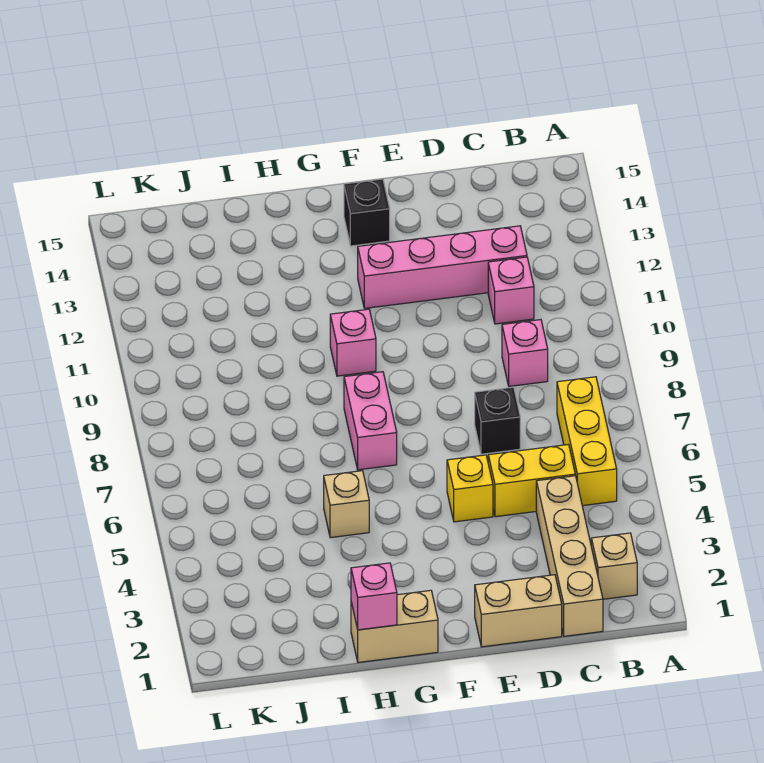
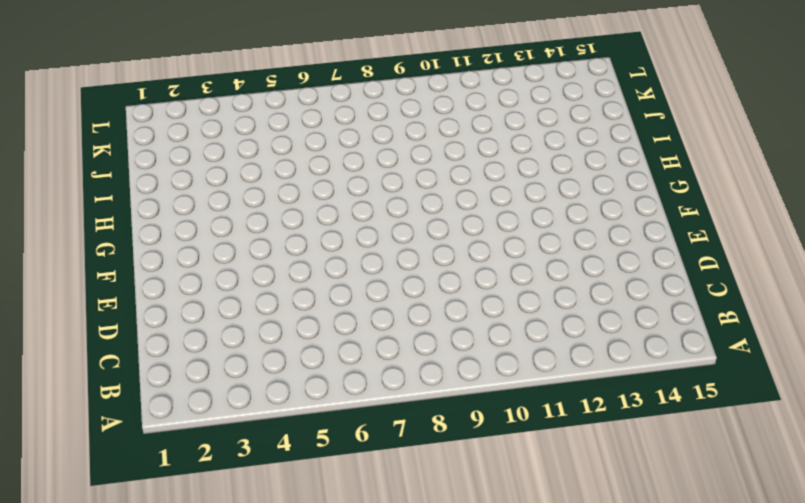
none -> tan brick B2 level 1
none -> yellow brick B5:B7 level 1
none -> tan brick C1:C4 level 1

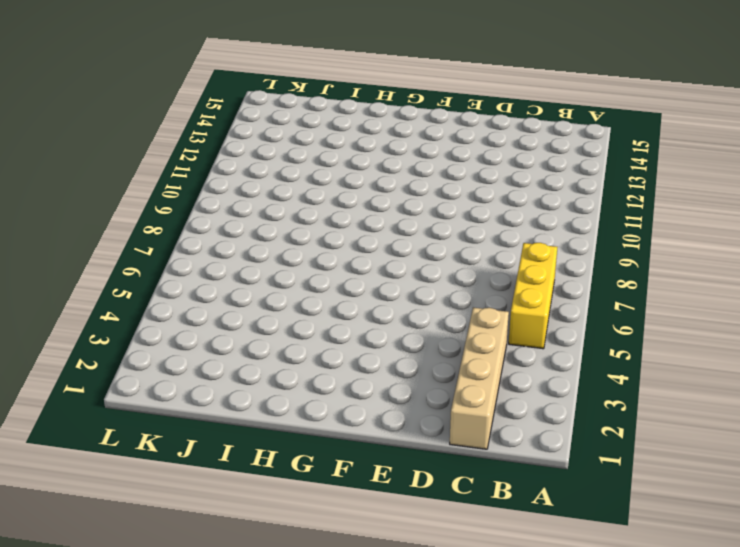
none -> tan brick B2 level 1
none -> yellow brick C5:D5 level 1
none -> pink brick C9 level 1

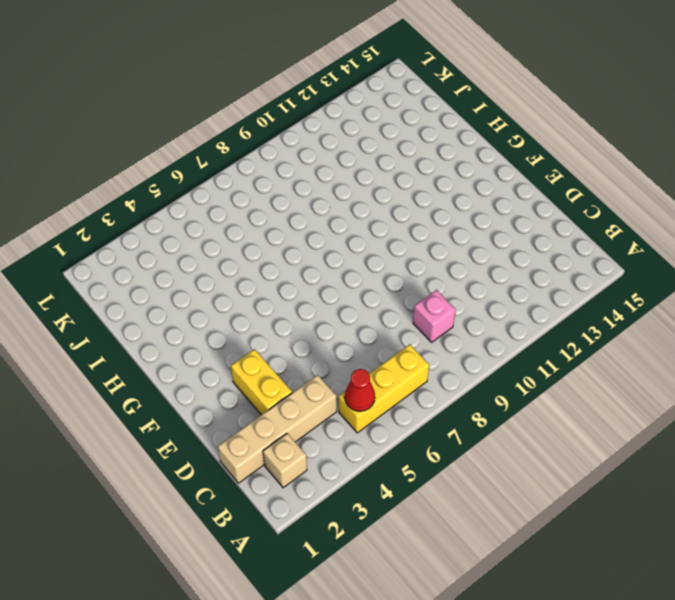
red cone B5 level 2 -> none
yellow brick D3:E3 level 1 -> yellow brick C5:D5 level 1
none -> pink brick C11 level 1
none -> pink brick C12:F12 level 1
none -> tan brick D1:E1 level 1

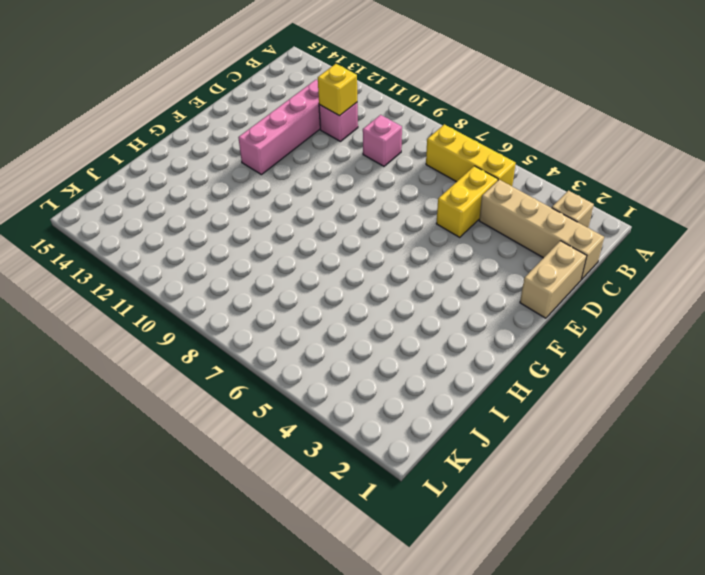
yellow brick C11 level 2 -> yellow brick E5 level 1
none -> black brick D7 level 1
none -> black brick F14 level 1
none -> tan brick G1:H1 level 1

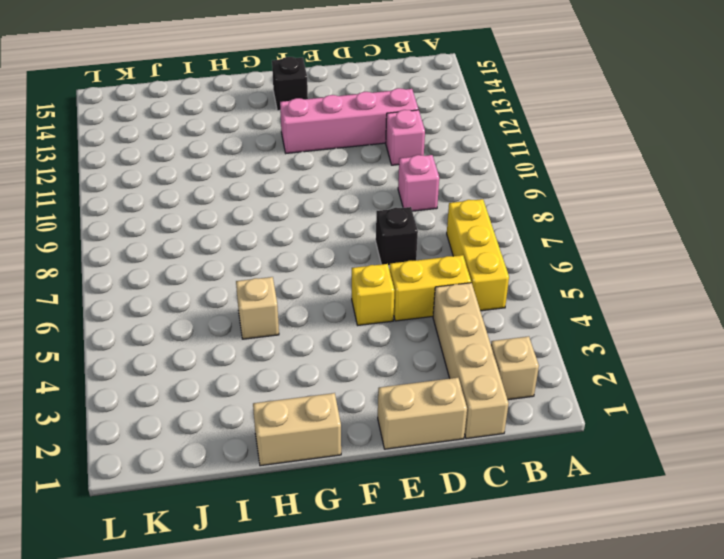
none -> pink brick G7:G8 level 1
none -> pink brick G10 level 1
none -> pink brick H1 level 2

